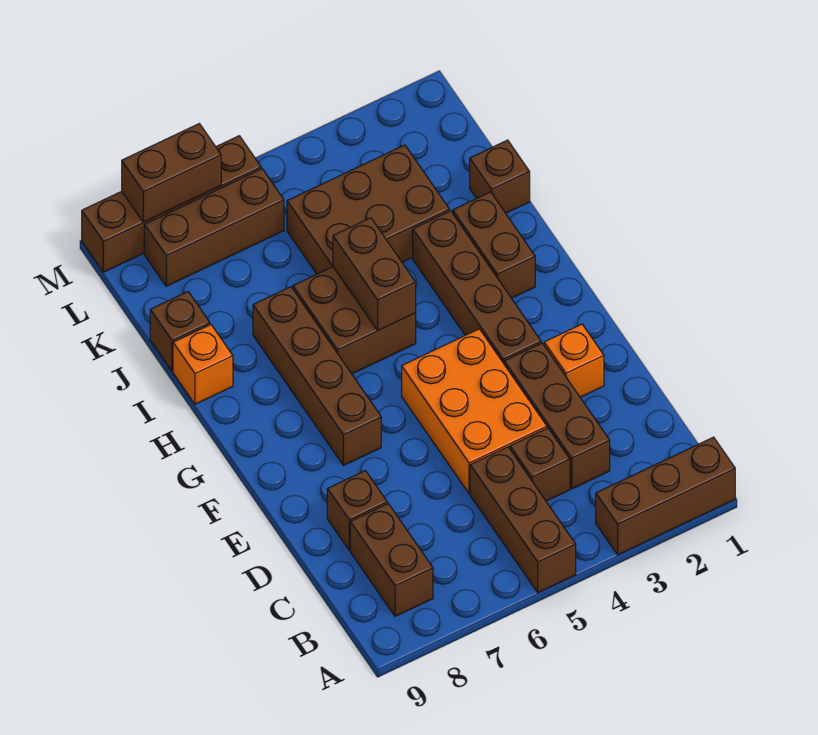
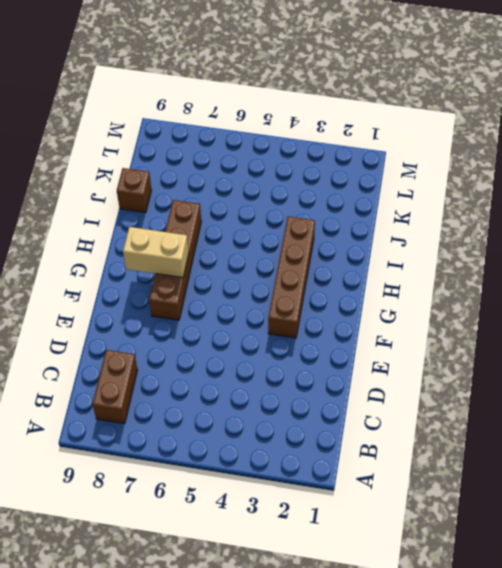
tan brick G7:G8 level 2 -> none
none -> brown brick A1:A3 level 1
none -> brown brick A5:C5 level 1
none -> brown brick C3:E3 level 1

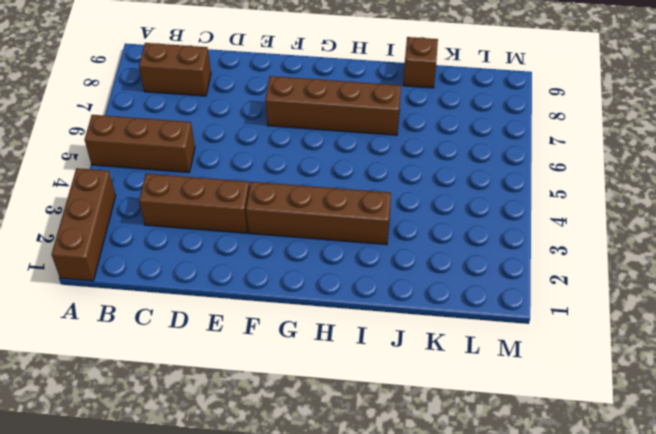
none -> brown brick C4 level 1
none -> orange brick D4:F5 level 1
none -> brown brick D8 level 1

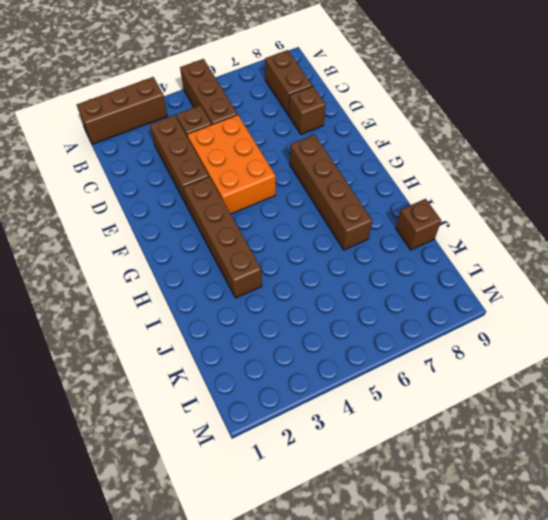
none -> orange brick E2 level 1
none -> brown brick H2:I2 level 1
none -> brown brick H5:I6 level 1

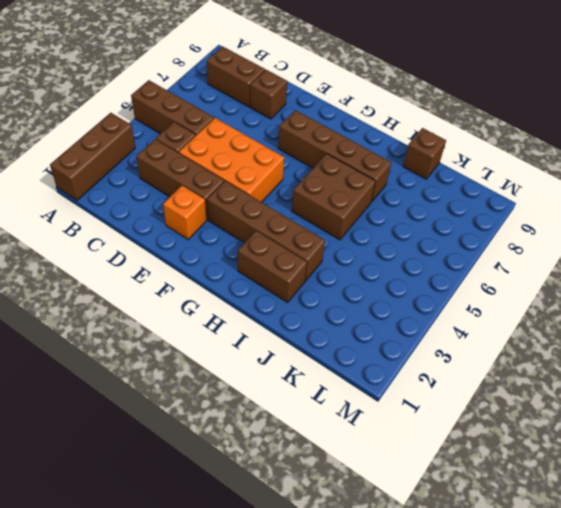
none -> orange brick I9 level 1
none -> brown brick J1 level 1
none -> brown brick J3:K5 level 1

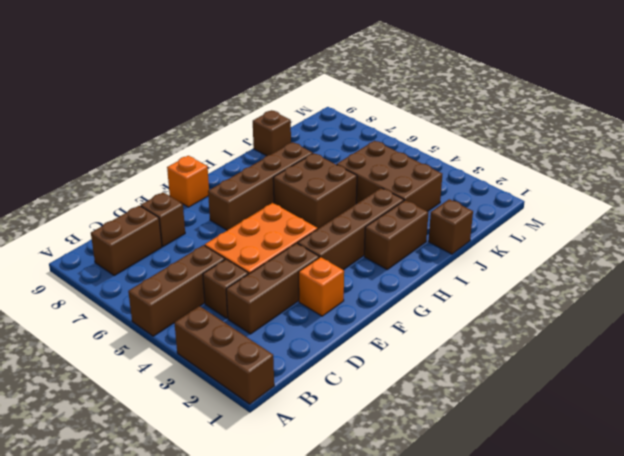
orange brick F9 level 1 -> orange brick I9 level 1
none -> brown brick L6:L8 level 1
none -> brown brick M6:M9 level 1
none -> brown brick H5:I5 level 2

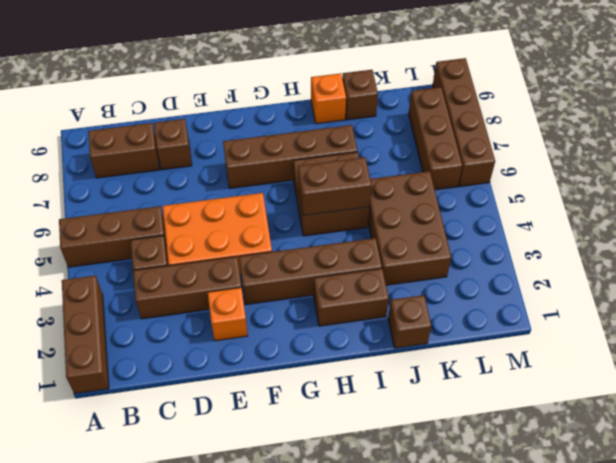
none -> brown brick M7:M8 level 2

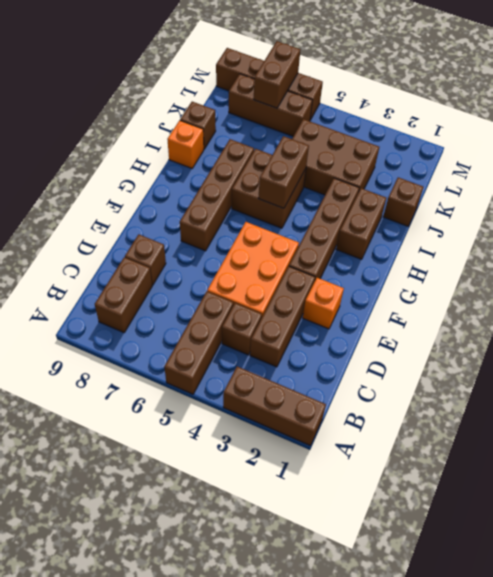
brown brick L7:M7 level 2 -> brown brick M7:M8 level 2

